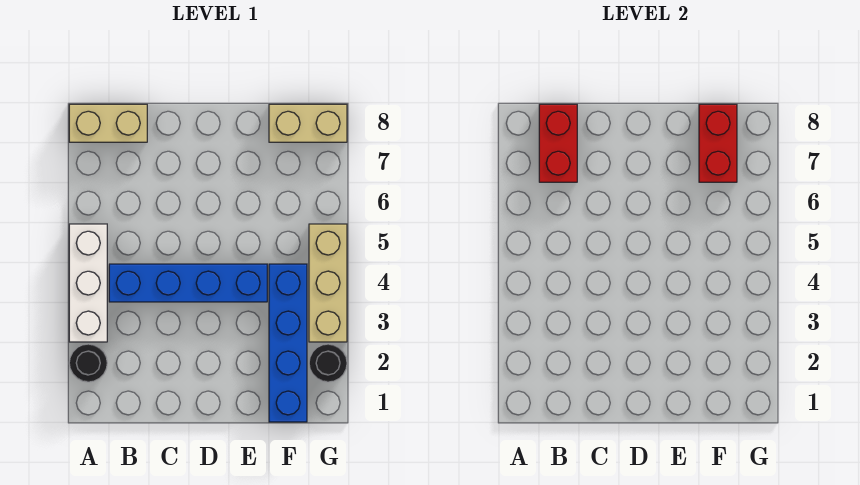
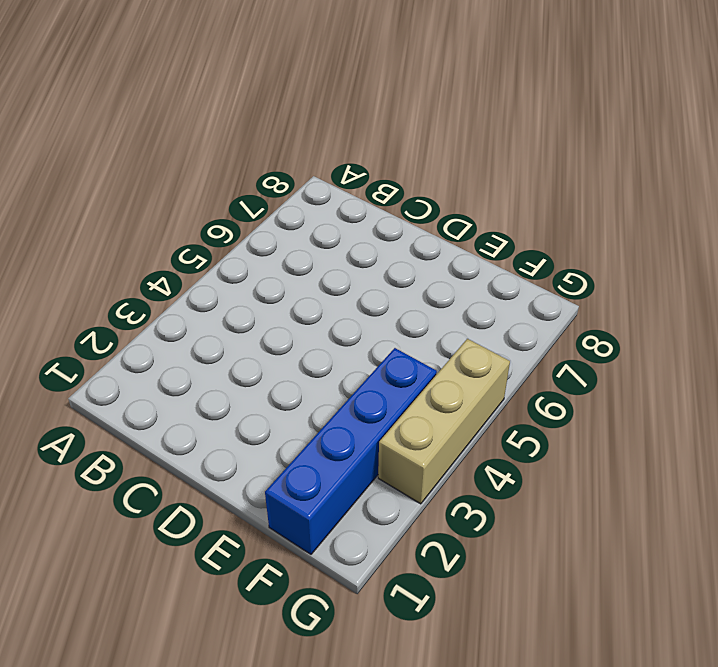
none -> black round brick A2 level 1
none -> white brick A3:A5 level 1

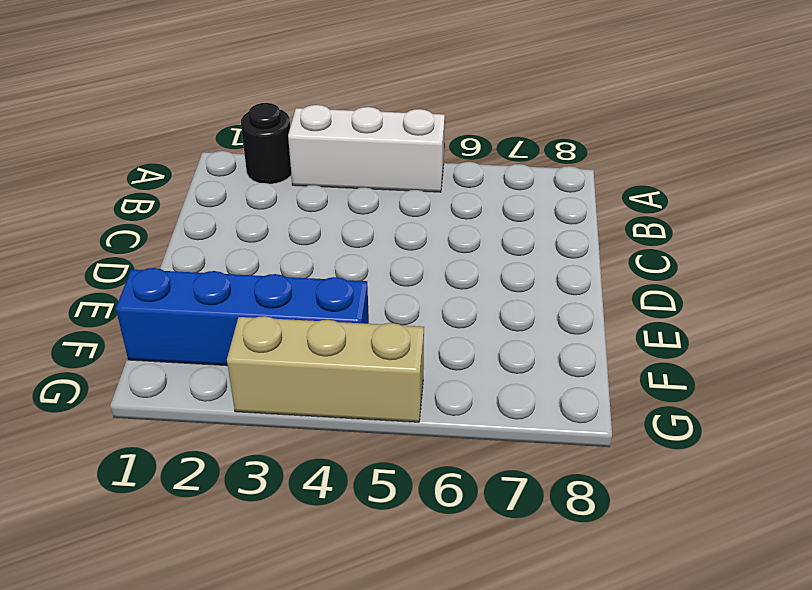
none -> tan brick A8:B8 level 1
none -> blue brick B4:E4 level 1

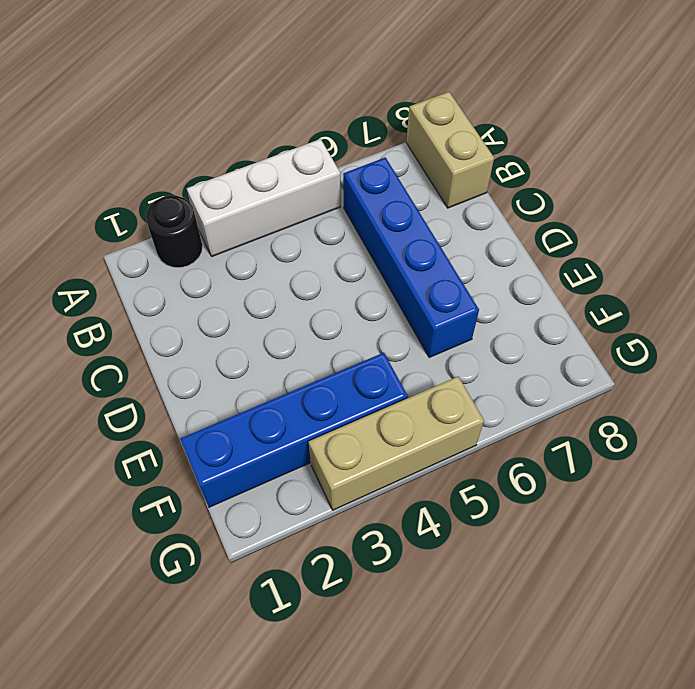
blue brick B6:E6 level 1 -> blue brick B4:E4 level 1
none -> tan brick F8:G8 level 1
none -> black round brick G2 level 1

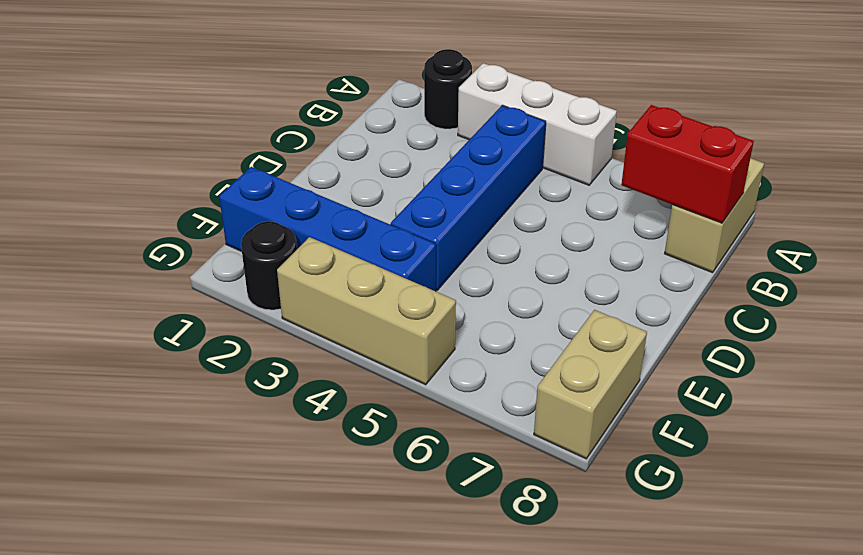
none -> red brick F7:F8 level 2

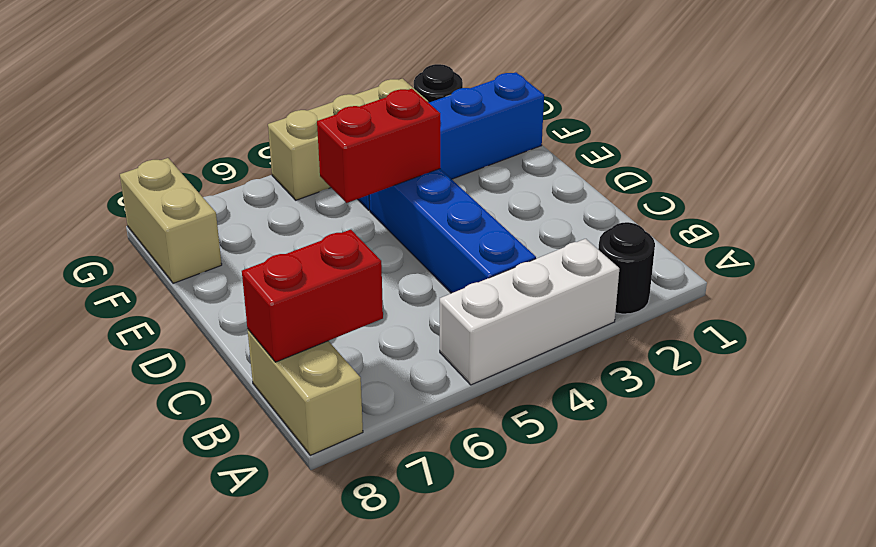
red brick E4:E5 level 2 -> red brick F7:F8 level 2

